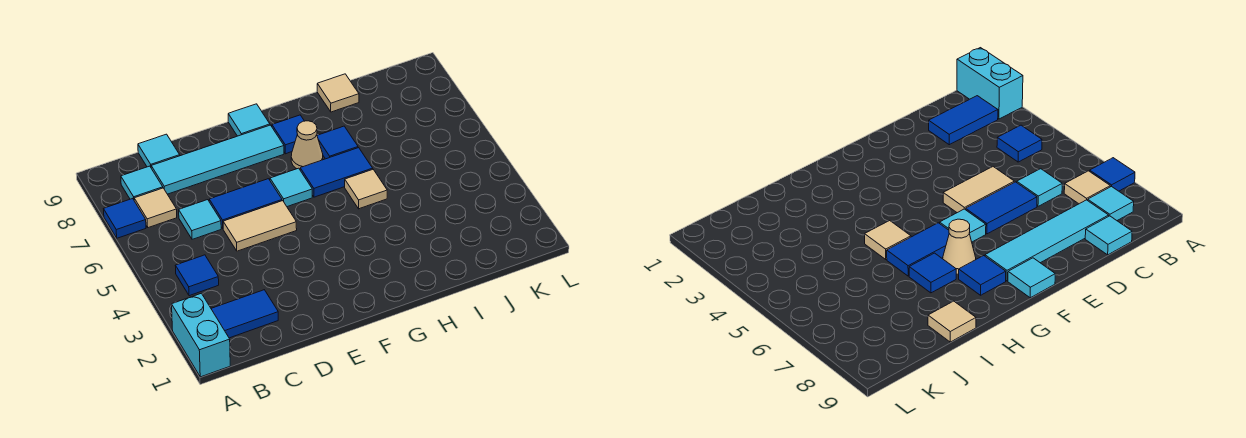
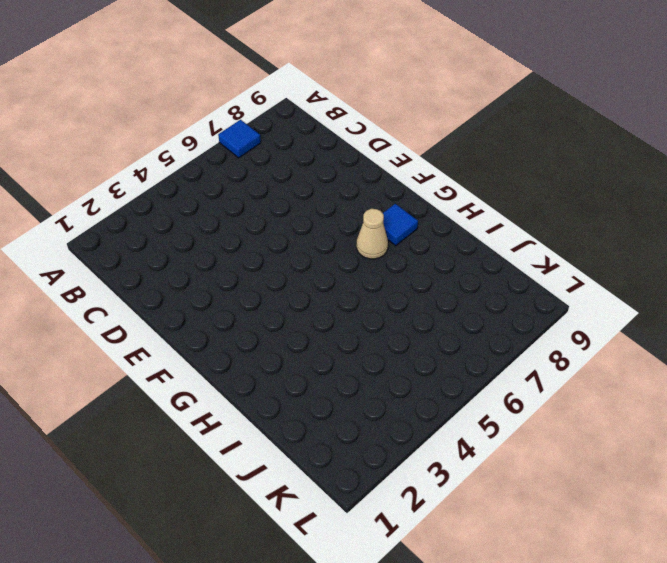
none -> cyan brick A1:A2 level 1
none -> blue tile B2:C2 level 1
none -> blue tile B4 level 1

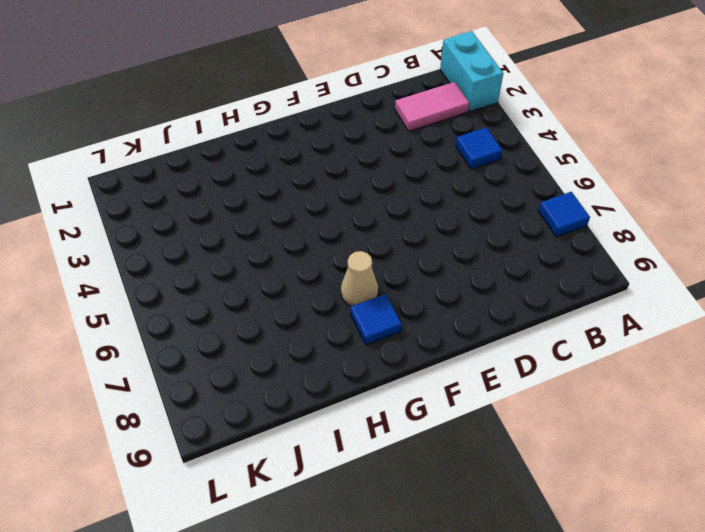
pink tile B2:C2 level 1 -> blue tile B2:C2 level 1
none -> tan tile B7 level 1
none -> cyan tile B8 level 1
none -> cyan tile C6 level 1

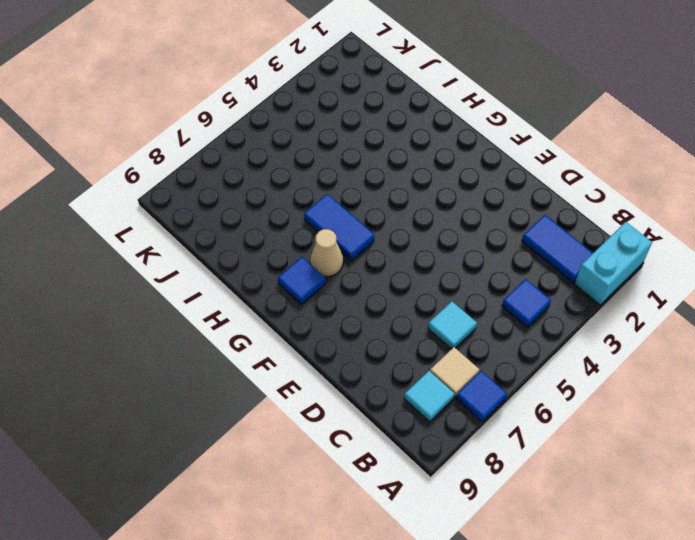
none -> cyan tile C8:F8 level 1
none -> cyan tile C9 level 1
none -> tan tile D5:E5 level 1

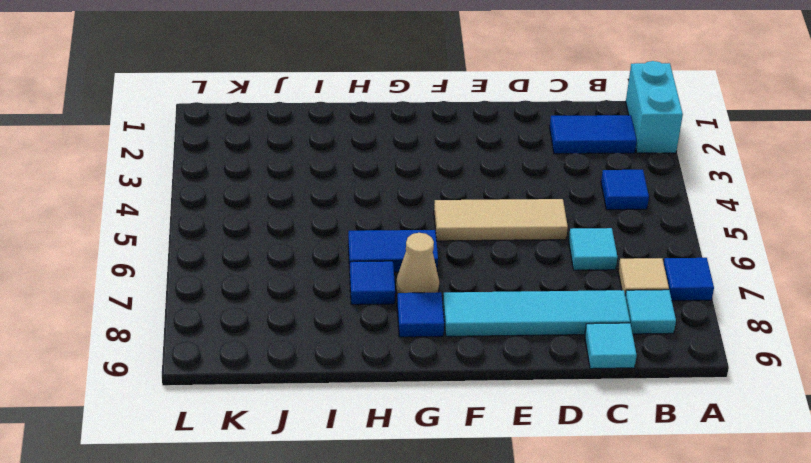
tan tile D5:F5 level 1 -> tan tile D5:E5 level 1
none -> blue tile D6:E6 level 1
none -> cyan tile F6 level 1
none -> cyan tile F9 level 1

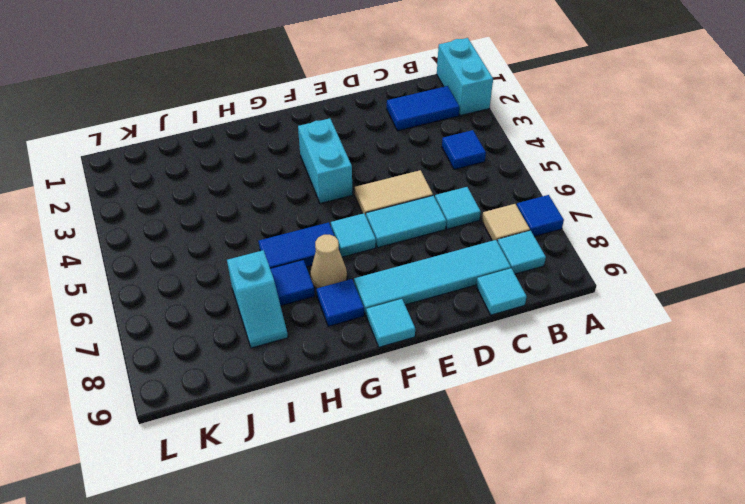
cyan tile D6:E6 level 1 -> blue tile D6:E6 level 1
cyan brick F3:F4 level 1 -> none
cyan slope I7:I8 level 1 top 7 -> none
none -> tan tile H5 level 1
none -> tan tile I9 level 1

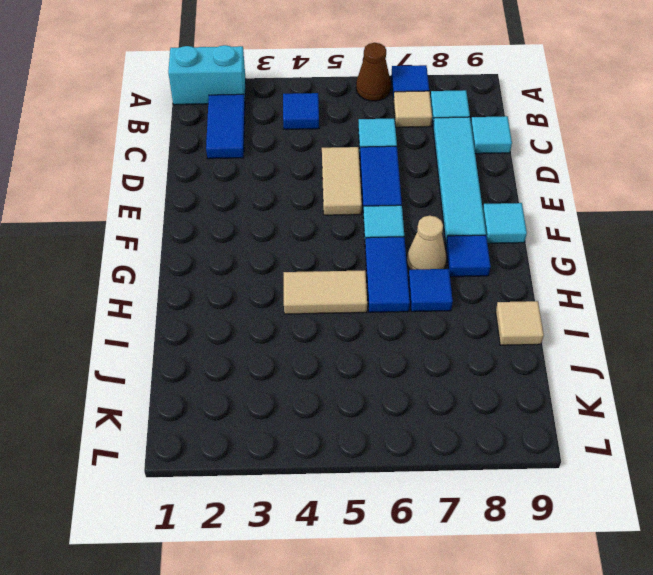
brown cone A6 level 1 -> none
tan tile H4:H5 level 1 -> tan tile H5 level 1

